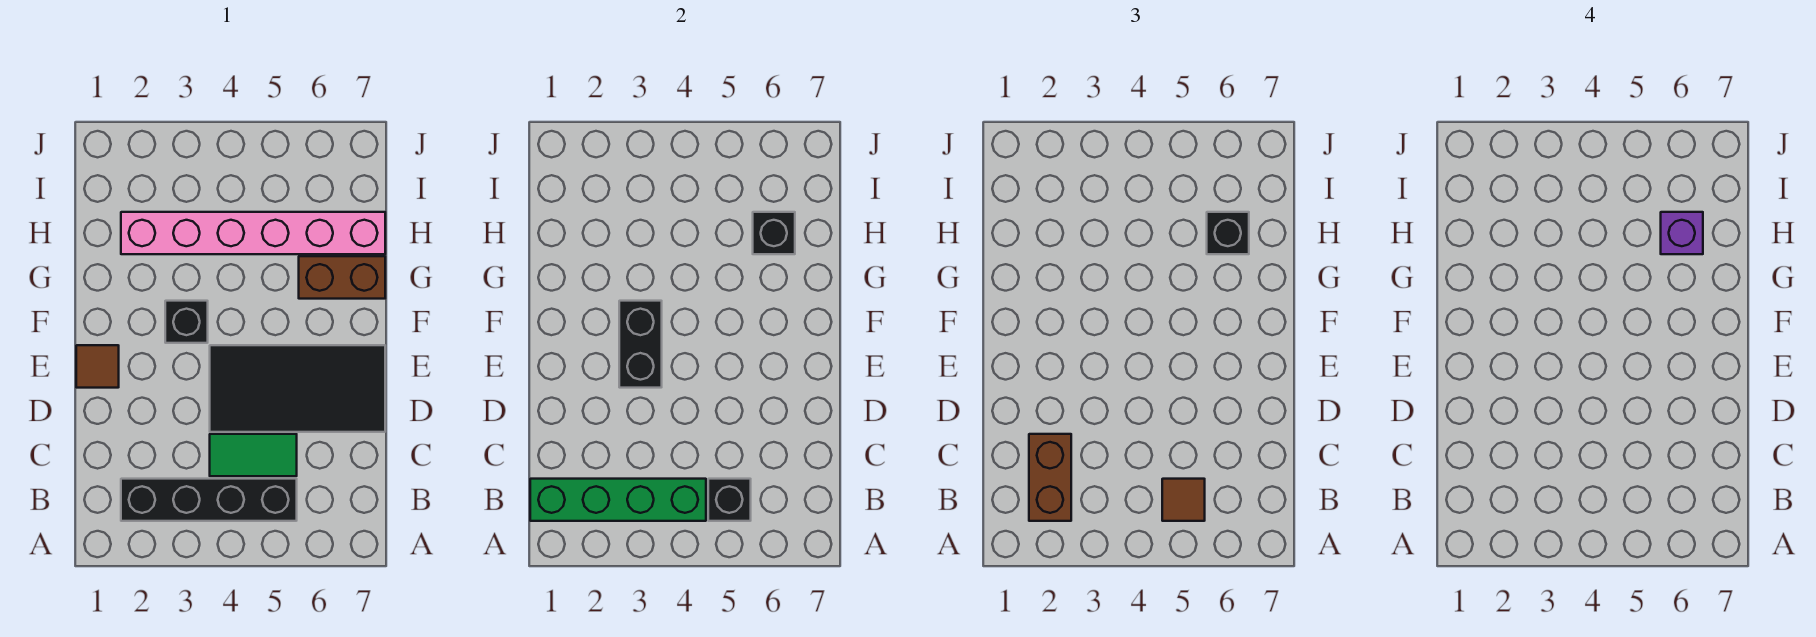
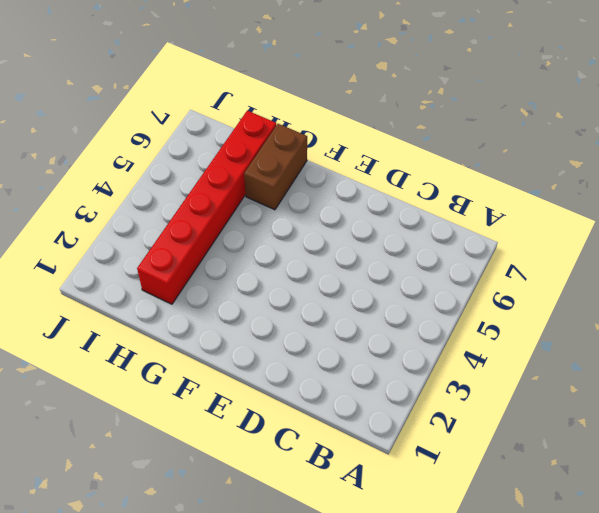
red brick H2:H7 level 1 -> pink brick H2:H7 level 1
none -> black brick B2:B5 level 1
none -> green tile C4:C5 level 1
none -> black tile D4:E7 level 1

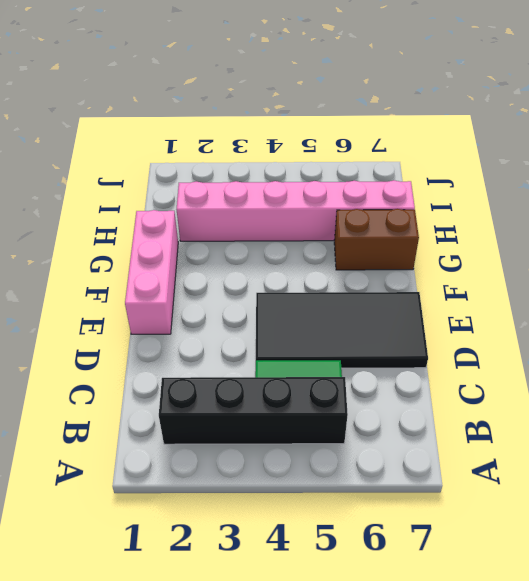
pink brick E1:G1 level 1 -> brown tile E1 level 1
none -> black brick F3 level 1
none -> green brick B1:B4 level 2
none -> black brick B5 level 2

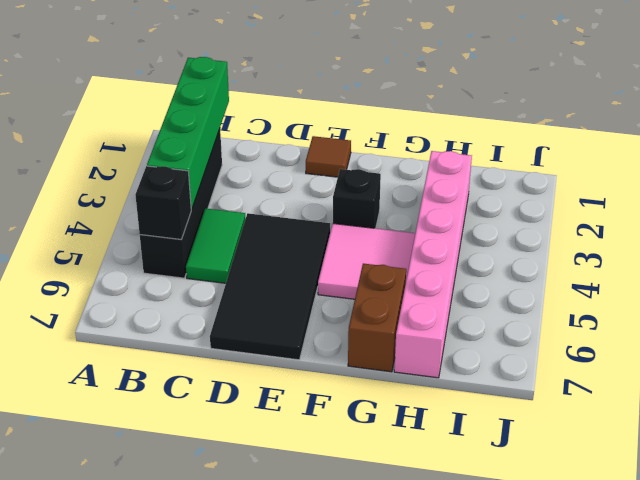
pink tile F4:G5 level 1 -> none
none -> black brick E3:F3 level 2
none -> black brick H6 level 2
none -> brown brick B2:C2 level 3

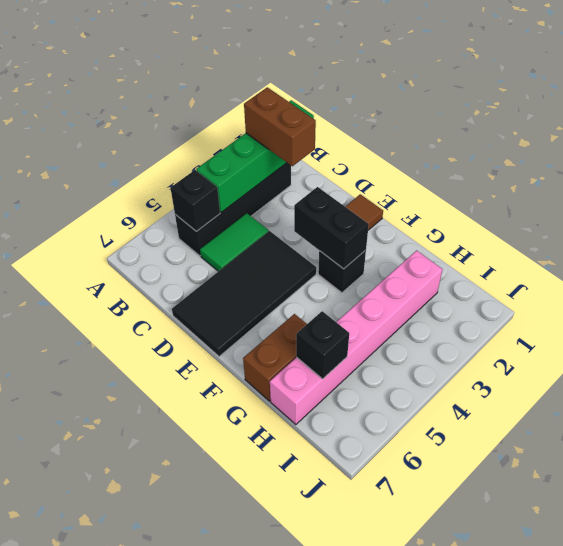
none -> brown tile B5 level 3
none -> black brick H6 level 3
none -> purple brick H6 level 4

